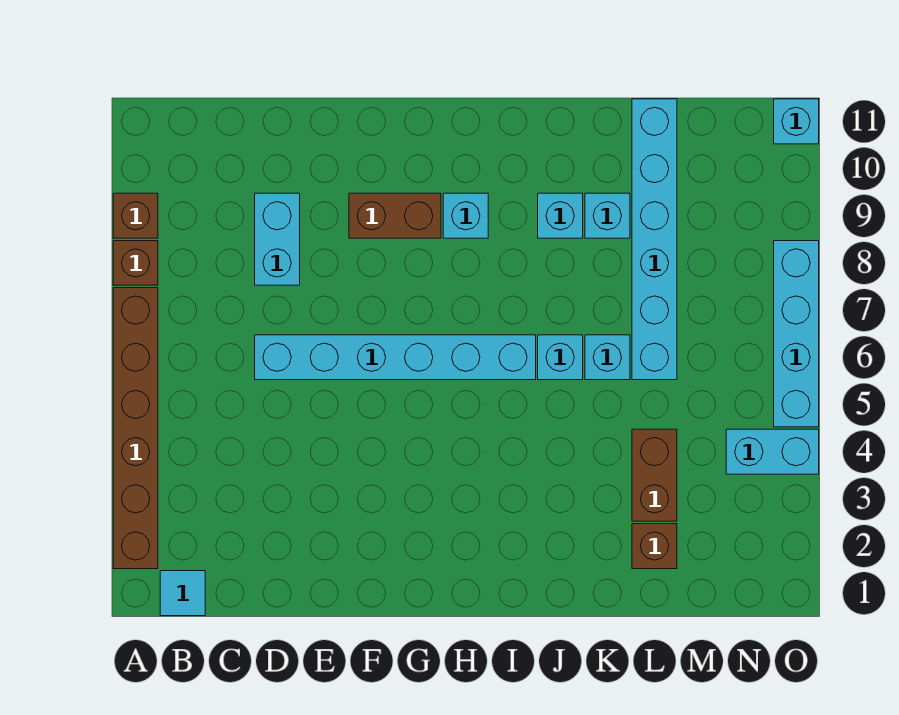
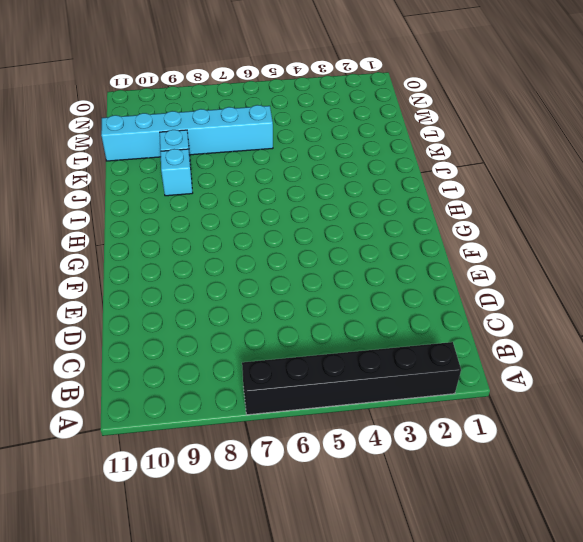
black brick A2:A7 level 1 -> brown brick A2:A7 level 1
none -> brown brick A8 level 1
none -> brown brick A9 level 1
none -> cyan tile B1 level 1

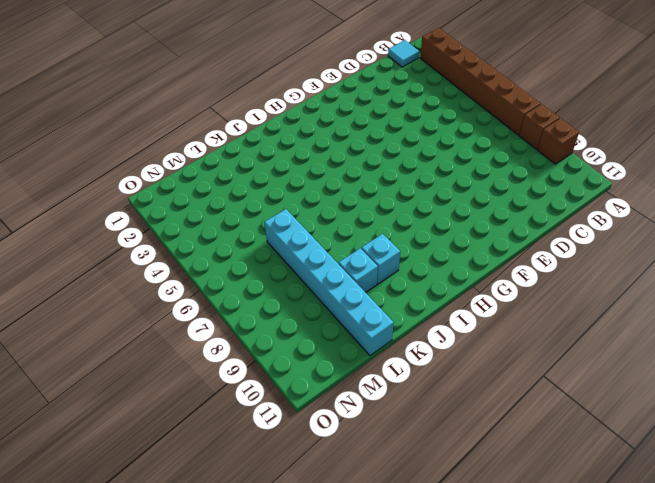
none -> cyan brick D6:I6 level 1
none -> cyan brick D8:D9 level 1
none -> brown brick F9:G9 level 1

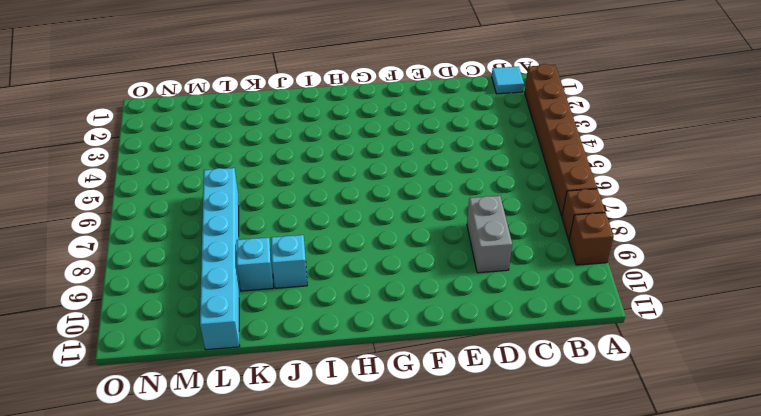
grey brick D8:D9 level 1 -> cyan brick D8:D9 level 1
none -> cyan brick D6:I6 level 1
none -> brown brick F9:G9 level 1
none -> cyan brick H9 level 1

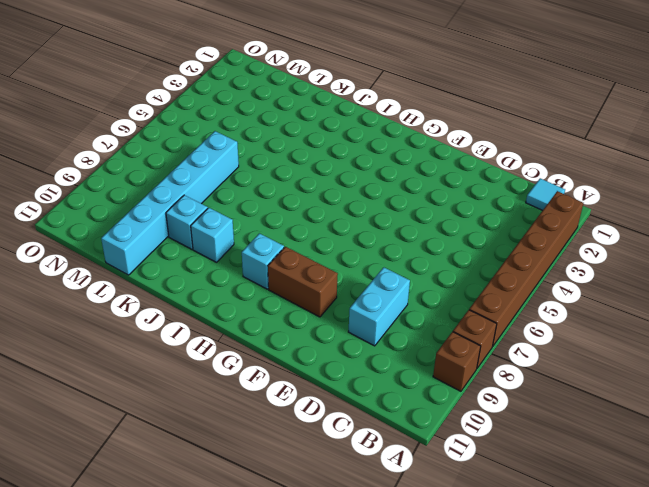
none -> cyan brick D6:I6 level 1
none -> cyan brick J6 level 1
none -> cyan brick K6 level 1

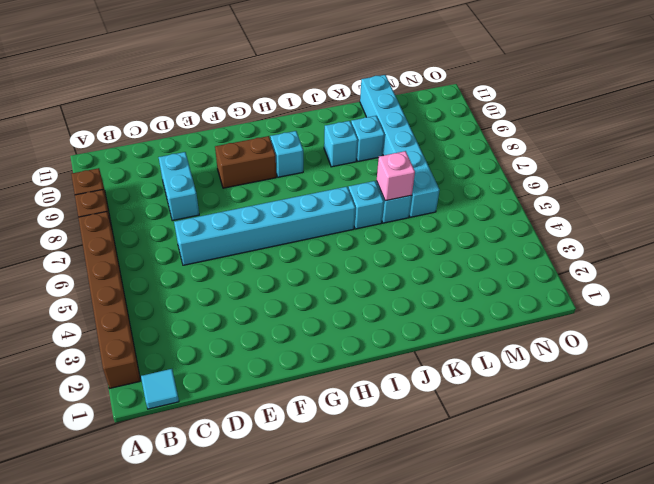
pink brick K6 level 2 -> none
none -> brown brick L2 level 1
none -> brown brick L3:L4 level 1
none -> cyan brick N4:O4 level 1

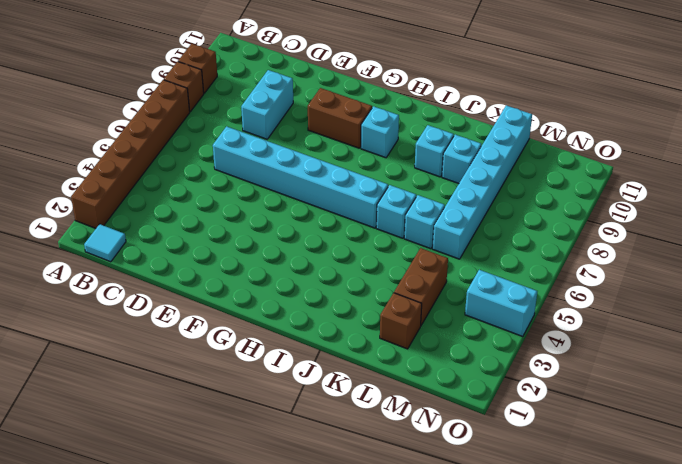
none -> cyan brick O5:O8 level 1
none -> cyan brick O11 level 1

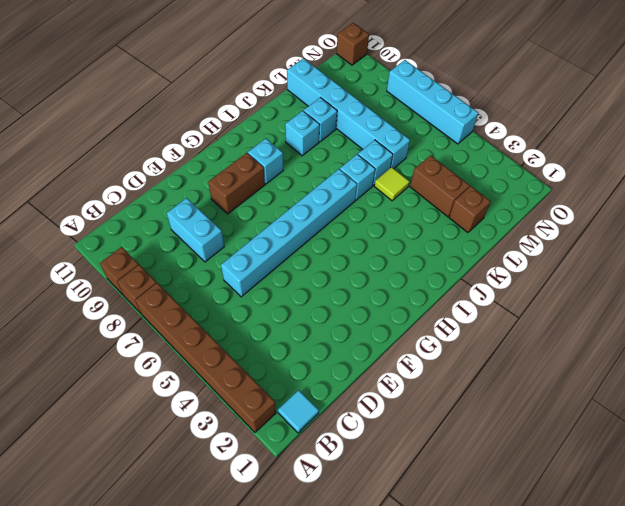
lime tile K5 level 1 -> none
brown brick O11 level 1 -> cyan brick O11 level 1
none -> cyan brick N4:O4 level 1

